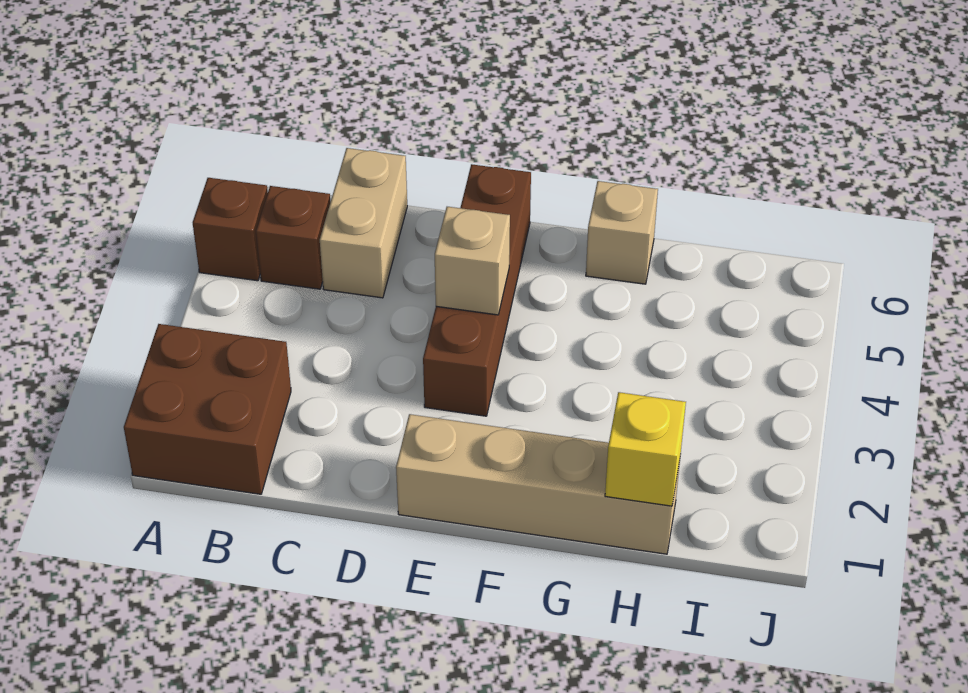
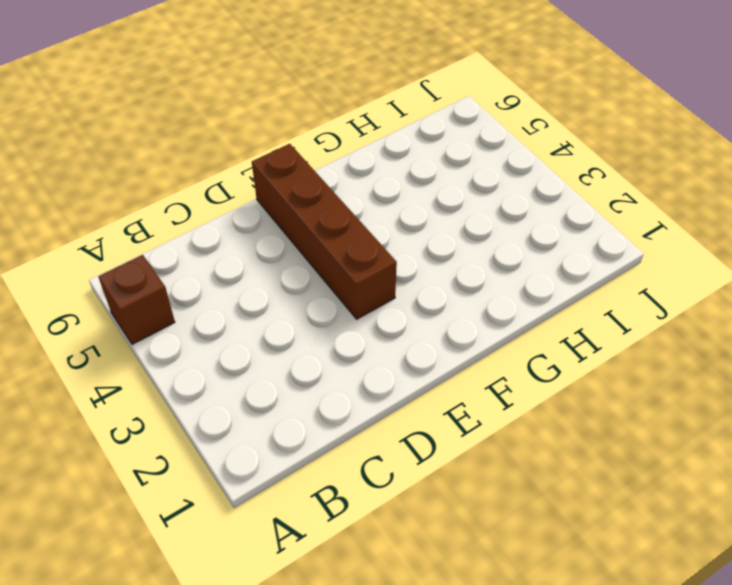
none -> brown brick A1:B2 level 1
none -> brown brick B5 level 1

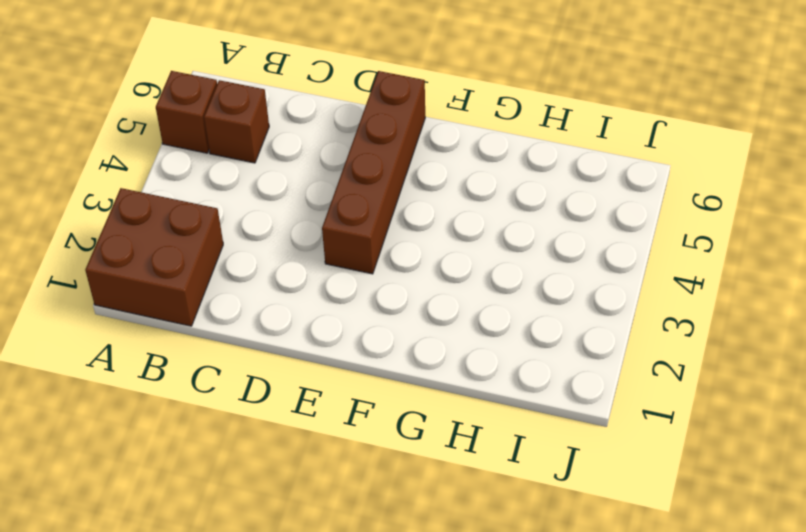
none -> tan brick C5:C6 level 1
none -> tan brick E1:H1 level 1

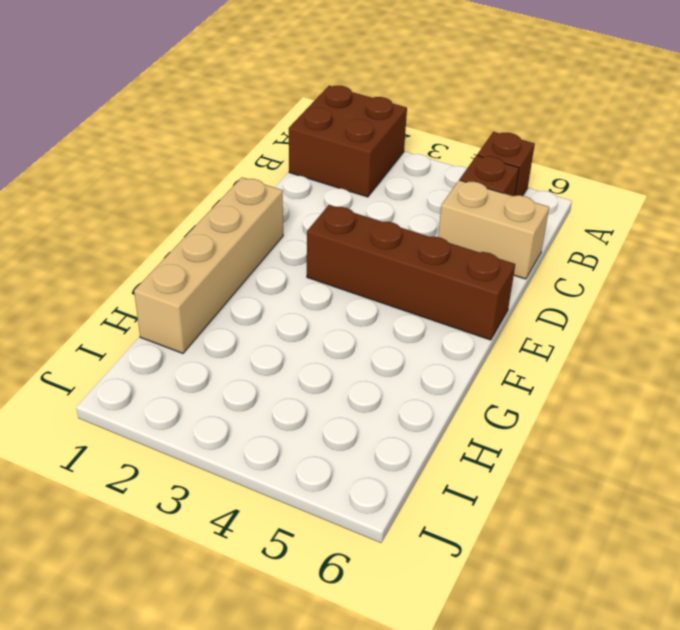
none -> tan brick G6 level 1
none -> tan brick E4 level 2

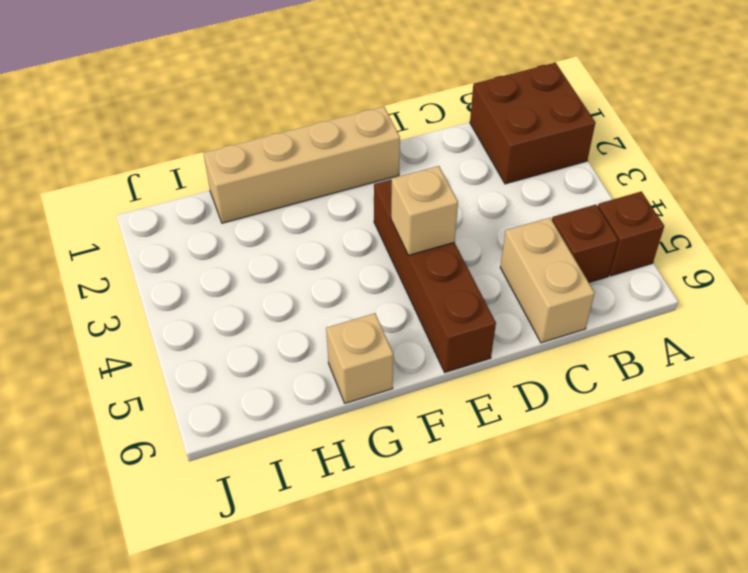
none -> yellow brick H1 level 2

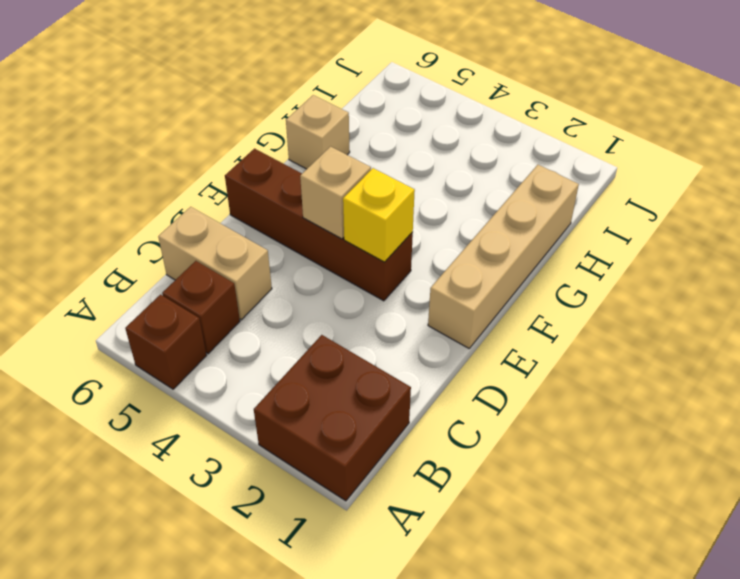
yellow brick E3 level 2 -> yellow brick H1 level 2

